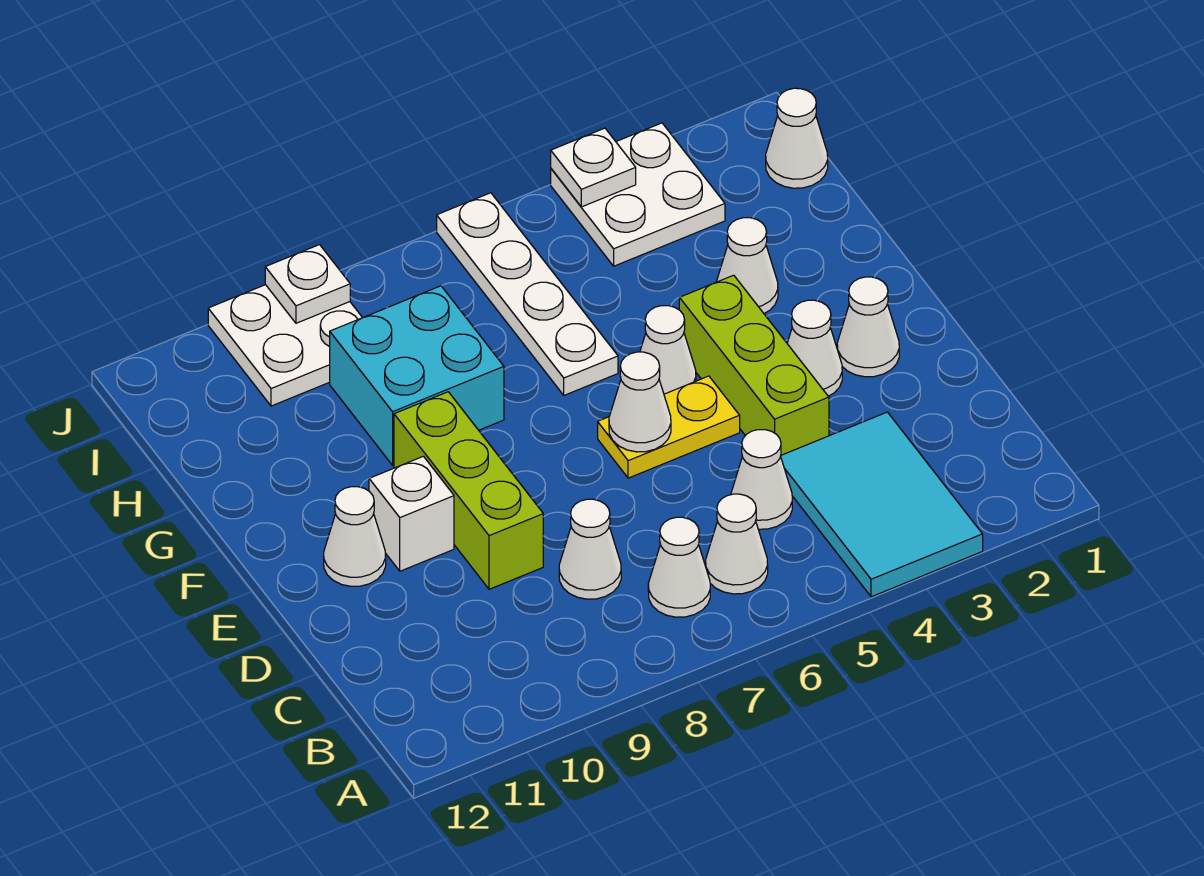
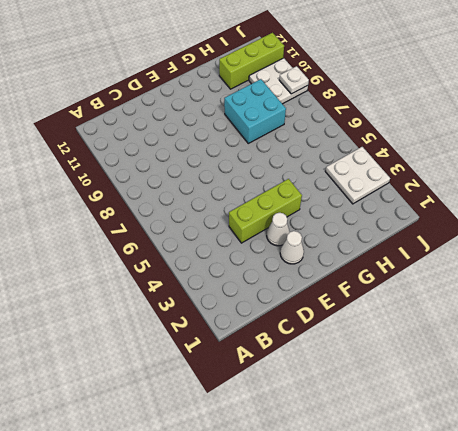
lime brick H11:J11 level 1 -> lime brick D9:F9 level 1
none -> cyan tile A3:C4 level 1
none -> white cone B6 level 1
none -> white cone B7 level 1

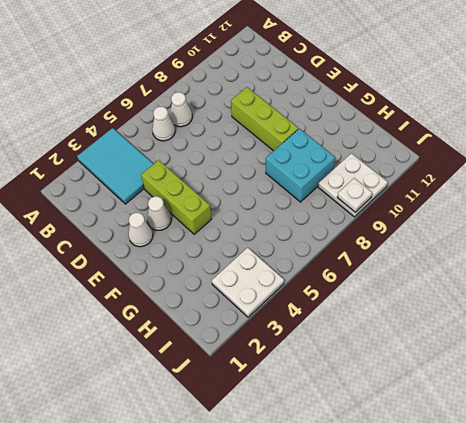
none -> white cone C5 level 1
none -> white cone C8 level 1
none -> yellow plate E5:E6 level 1

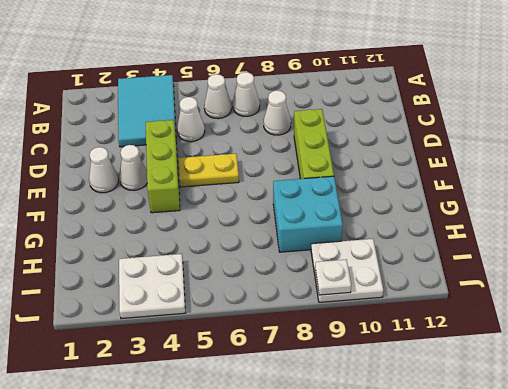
none -> white brick E10 level 1
none -> white cone E11 level 1
none -> white cone F5 level 1

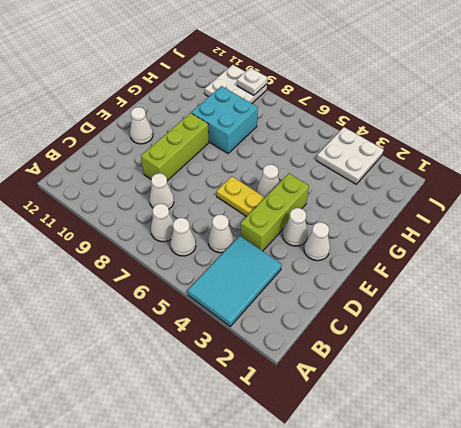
none -> white brick E10 level 1
none -> white cone G3 level 1
none -> white plate G6:J6 level 1

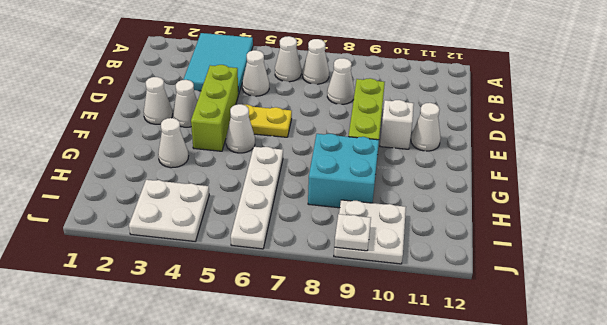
none -> white cone I1 level 1
none -> white cone E6 level 2
none -> white plate J4 level 2

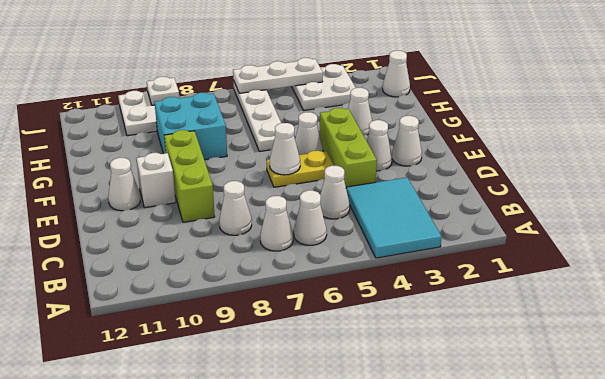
white plate J4:J6 level 2 -> white plate J4 level 2

